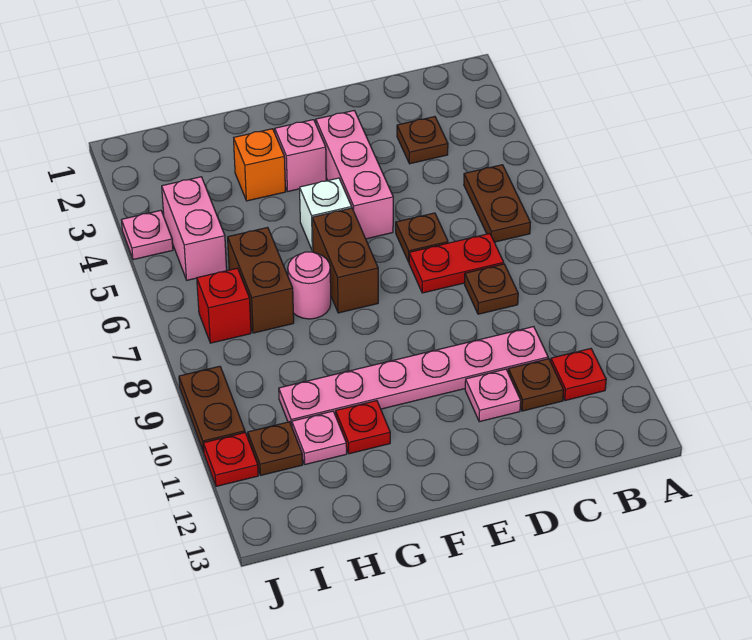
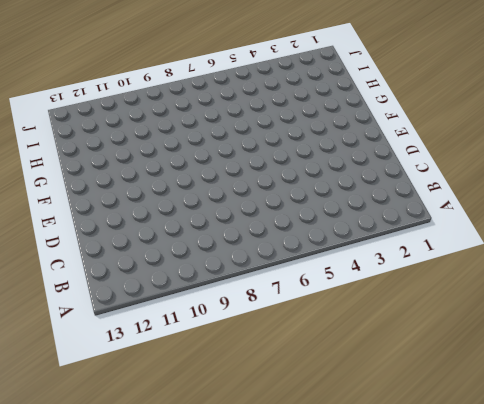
none -> brown plate B5:B6 level 1
none -> red plate B11 level 1
none -> brown plate C3 level 1

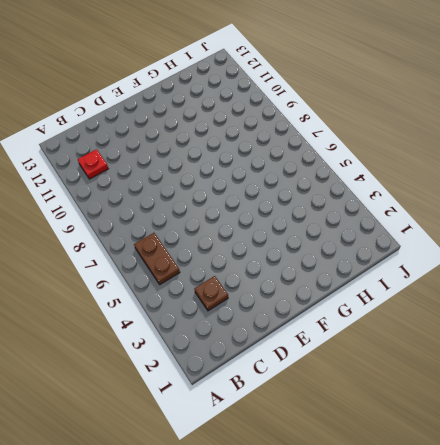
none -> red plate C7:D7 level 1
none -> brown plate C8 level 1
none -> pink plate C10:H10 level 1

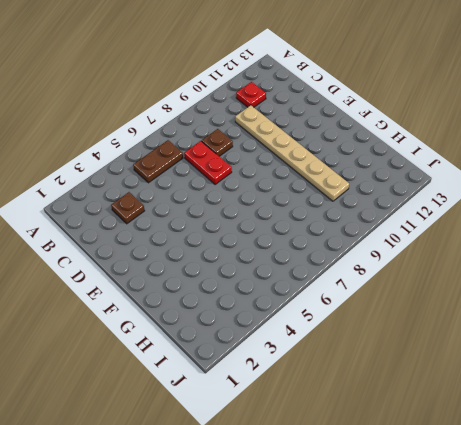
tan plate C10:H10 level 1 -> pink plate C10:H10 level 1
none -> brown plate C11 level 1
none -> brown plate D6 level 1
none -> pink plate D11 level 1

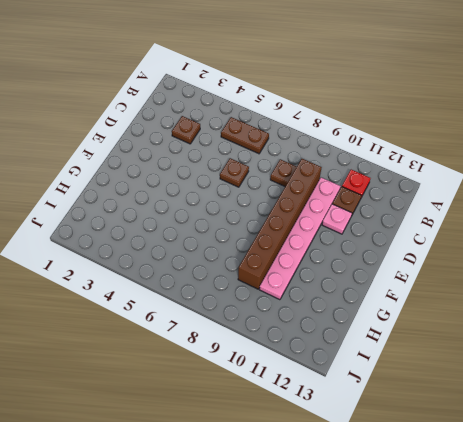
brown brick C9:H9 level 1 -> none
none -> red plate C7:D7 level 1
none -> pink brick E3:E5 level 1
none -> pink brick F3 level 1

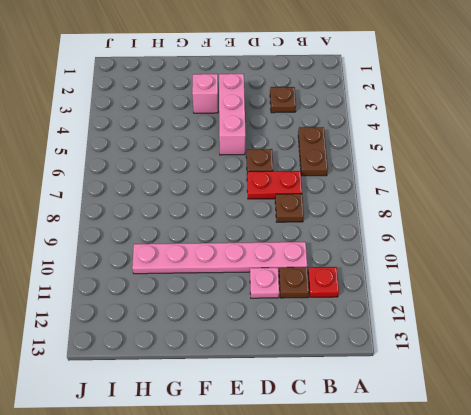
none -> white brick F5 level 1
none -> brown brick F6:F7 level 1
none -> orange brick G3 level 1

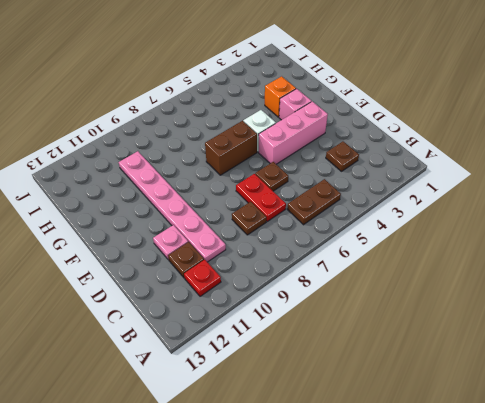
none -> pink round brick G7 level 1
none -> red plate G11 level 1
none -> brown brick H6:H7 level 1

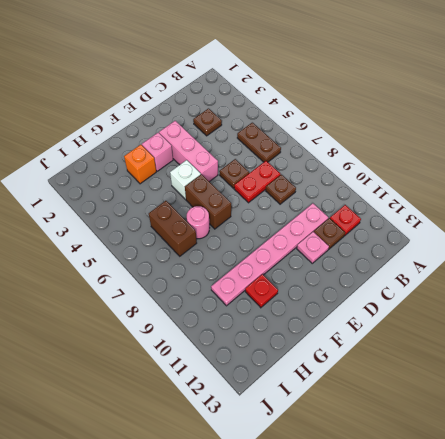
none -> pink plate H11 level 1
none -> pink brick I4:I5 level 1
none -> red brick I7 level 1

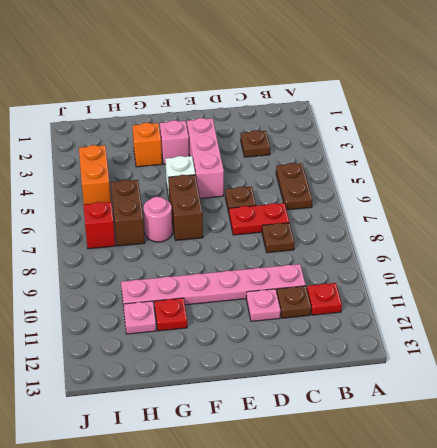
orange brick I4:I5 level 1 -> pink brick I4:I5 level 1
none -> brown plate I11 level 1
none -> pink plate J4 level 1
none -> brown plate J9:J10 level 1

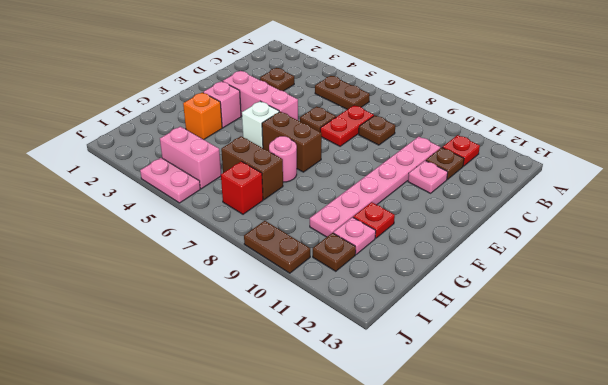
pink plate J4:J5 level 1 -> pink plate J4 level 1
none -> red plate J11 level 1

